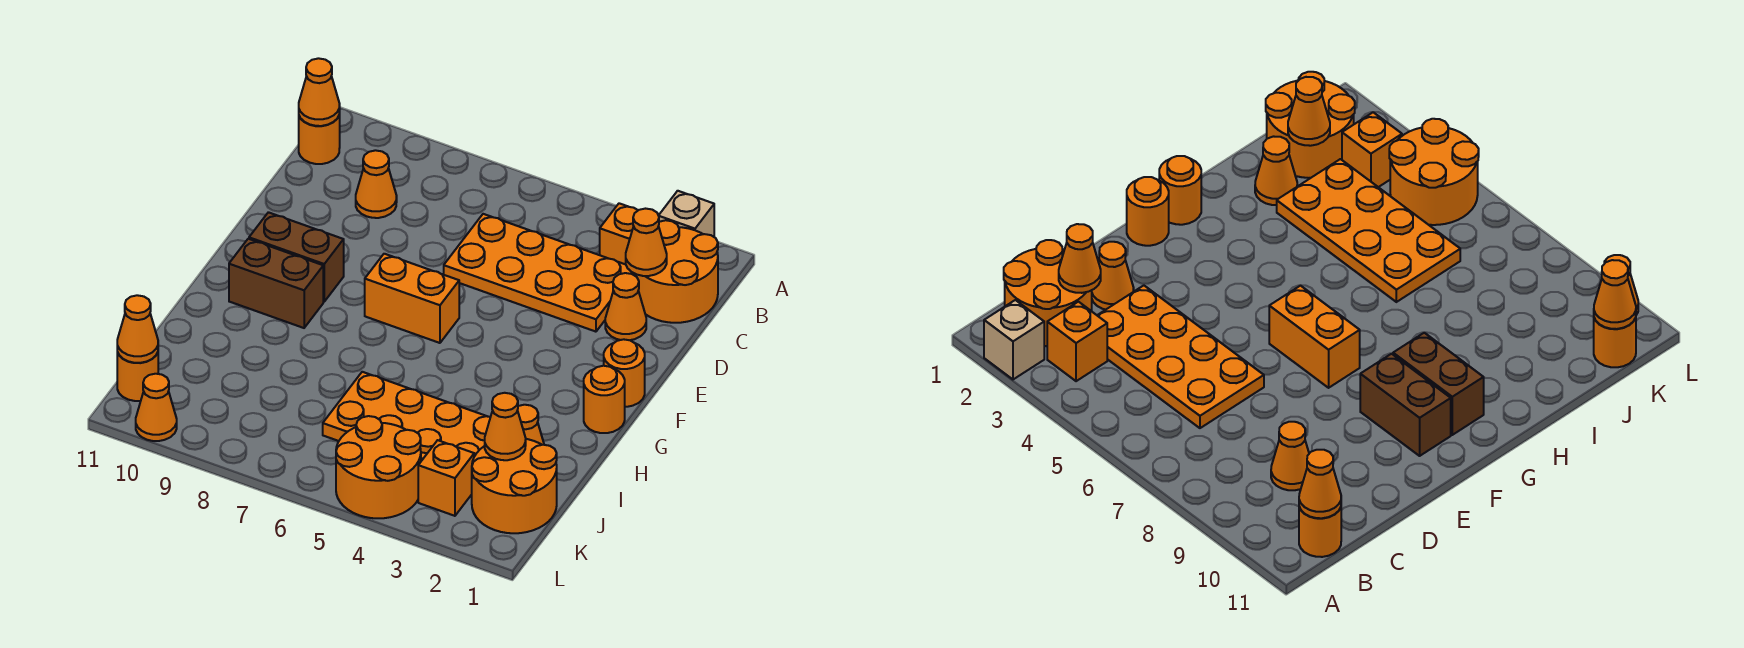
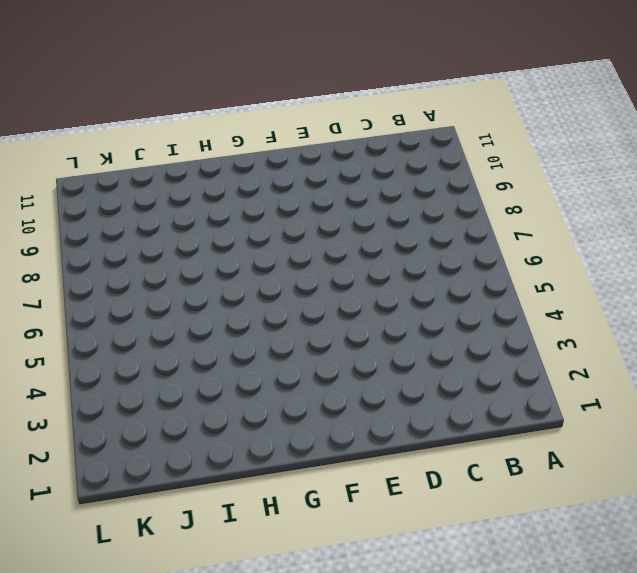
none -> tan brick A2 level 1
none -> orange round brick B1:C2 level 1
none -> orange brick B3 level 1

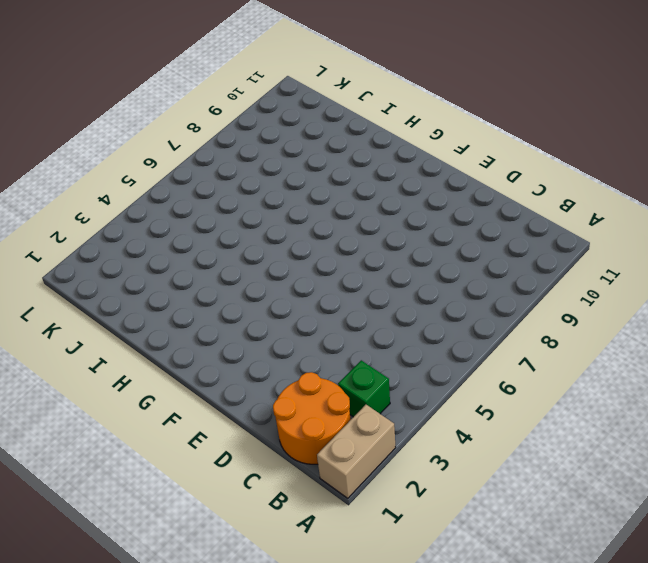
tan brick A1:A2 level 1 -> tan brick A2 level 1
green brick B3 level 1 -> orange brick B3 level 1
none -> orange round brick B11 level 1
none -> orange plate C3:D6 level 1
none -> orange cone C9 level 1

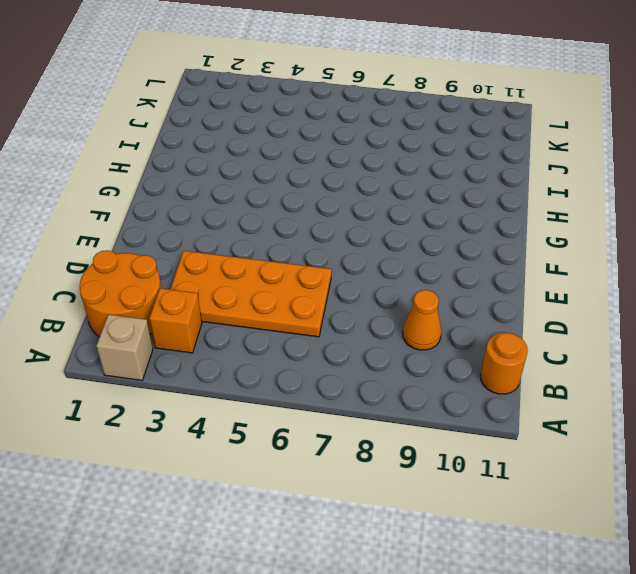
none -> orange cone D2 level 1
none -> orange round brick F1 level 1
none -> orange brick F6:F7 level 1

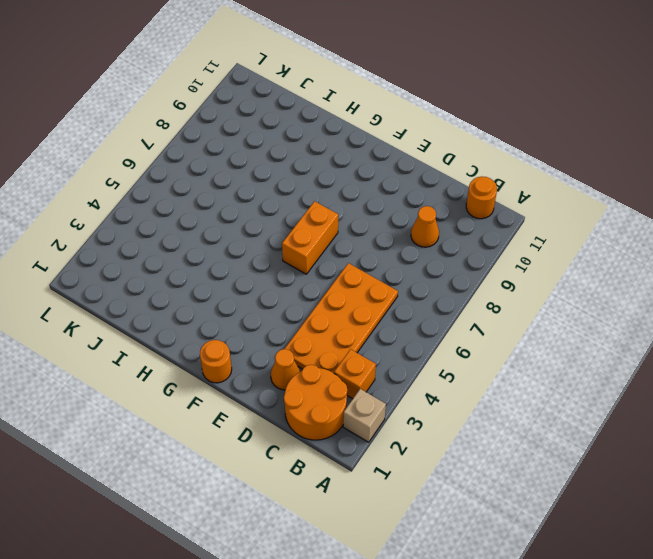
none -> brown brick F9:F10 level 1
none -> orange round brick G1 level 1
none -> brown brick G9:G10 level 1

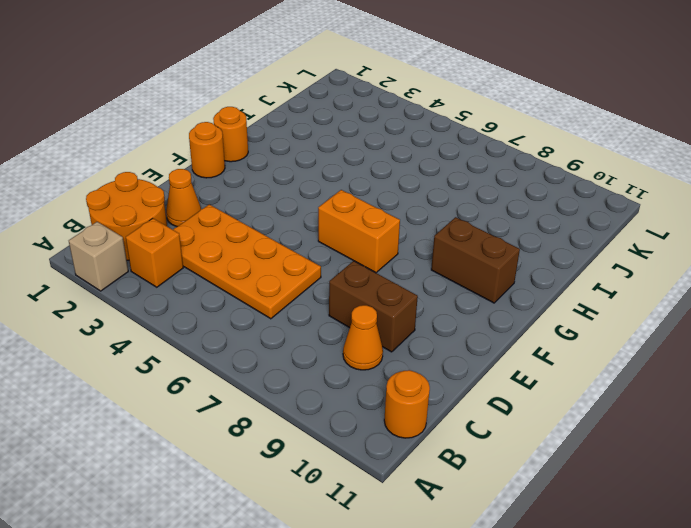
brown brick D8:D9 level 1 -> brown brick F9:F10 level 1
none -> orange cone I2 level 1
none -> orange plate I3:J6 level 1
none -> orange round brick J1:K2 level 1

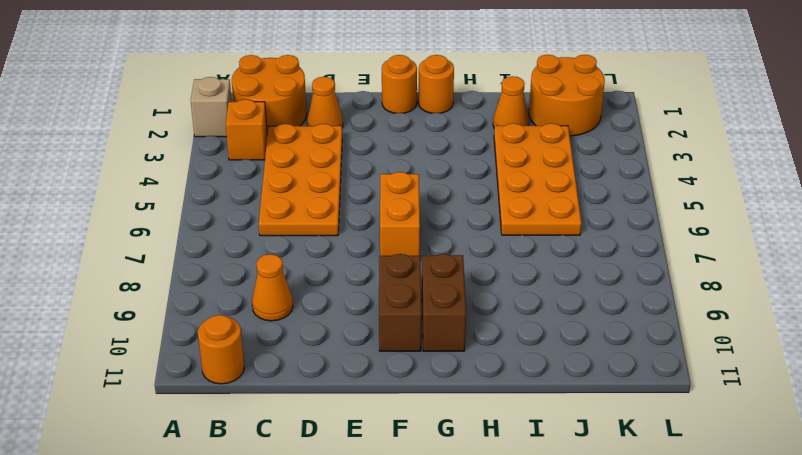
none -> orange brick K3 level 1
none -> orange round brick K4:L5 level 1
none -> orange round brick K11 level 1

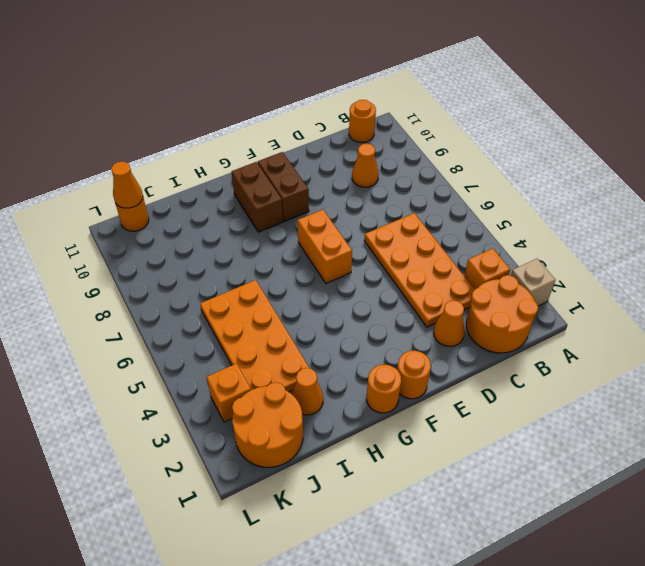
none -> orange round brick K4:L5 level 1
none -> orange cone L10 level 1
none -> orange cone B11 level 2

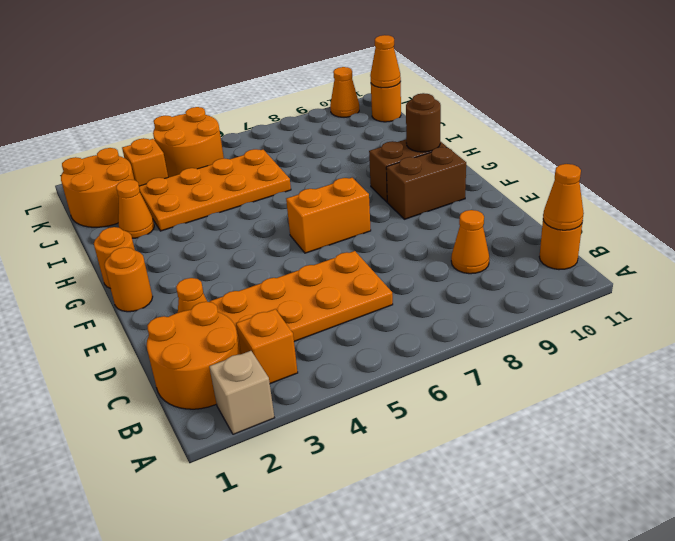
brown round brick G10 level 2 -> none
none -> orange cone C2 level 2
none -> orange cone J2 level 2

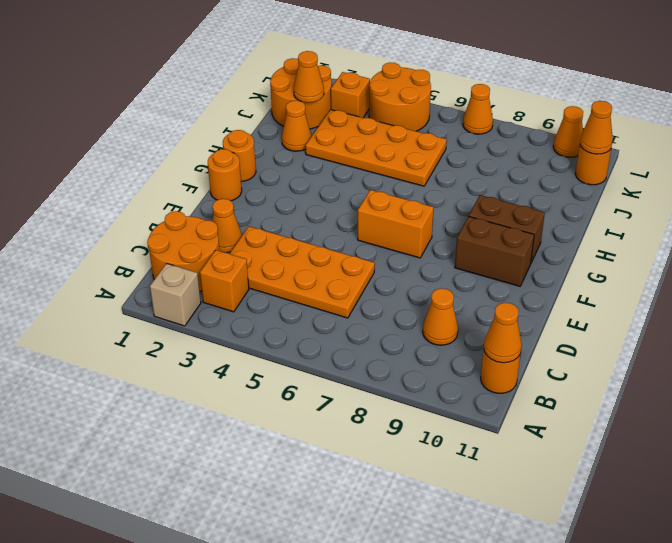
orange cone L7 level 1 -> orange cone C2 level 2

